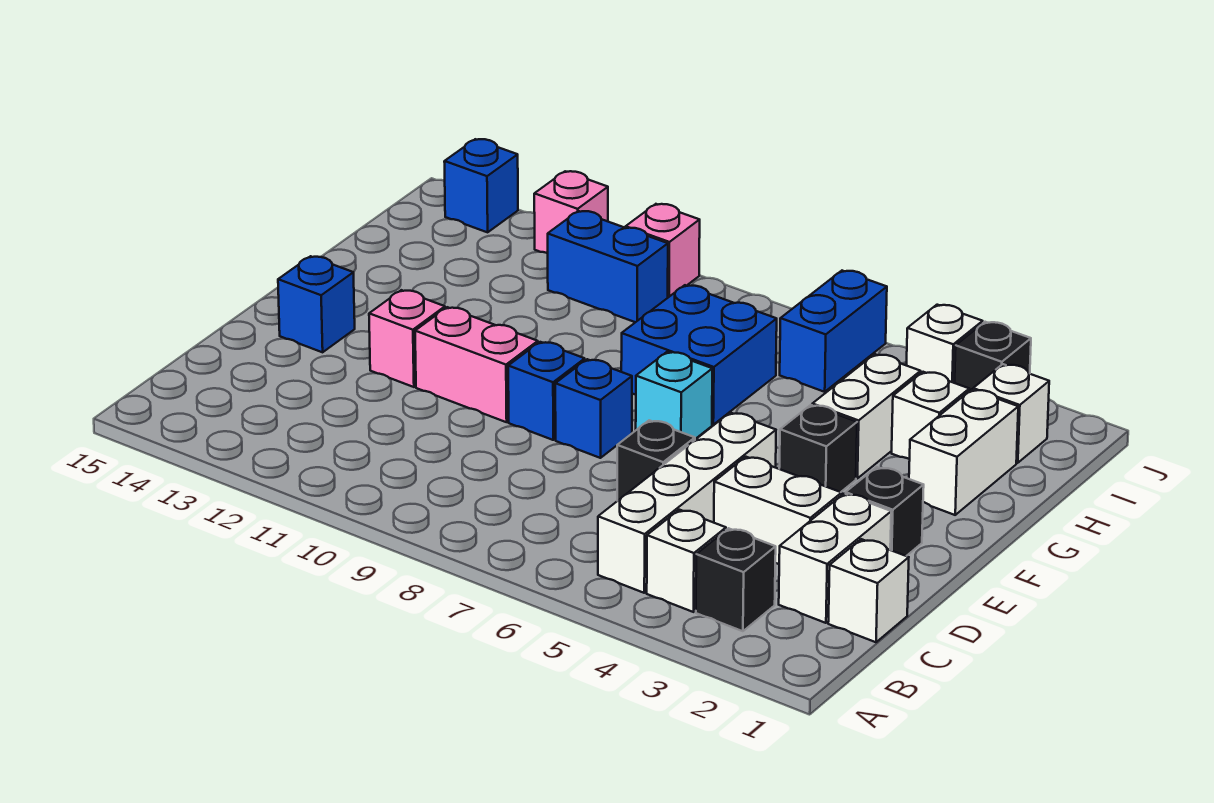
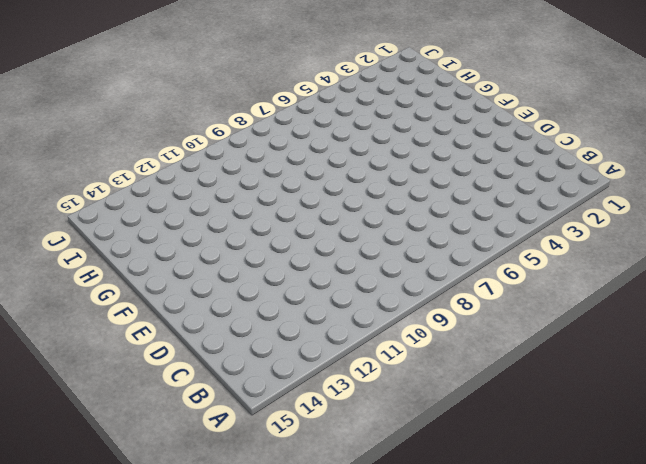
none -> black brick B3 level 1
none -> white brick B4 level 1
none -> white brick B5:E5 level 1

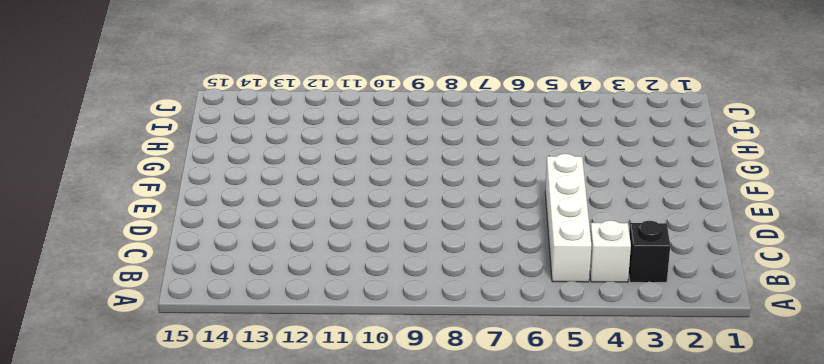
none -> white brick C1 level 1
none -> white brick C2:D2 level 1
none -> white brick D3:D4 level 1

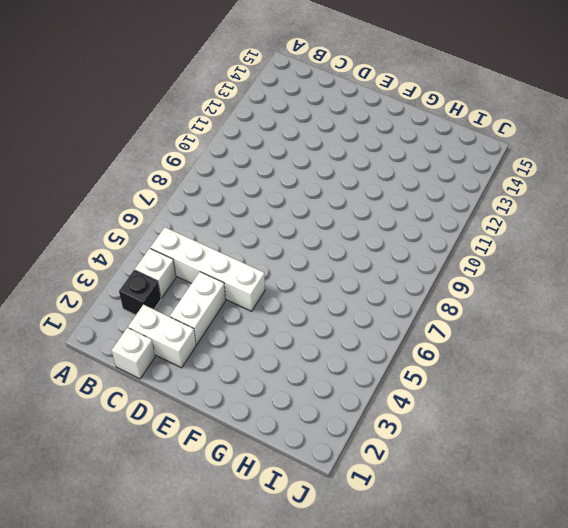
none -> black brick D6 level 1
none -> black brick E2 level 1
none -> blue brick E8 level 1

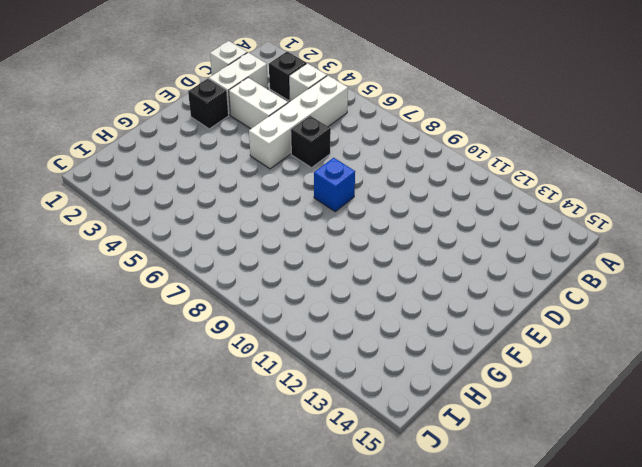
none -> blue brick E9 level 1
none -> pink brick E10:E11 level 1
none -> pink brick E12 level 1

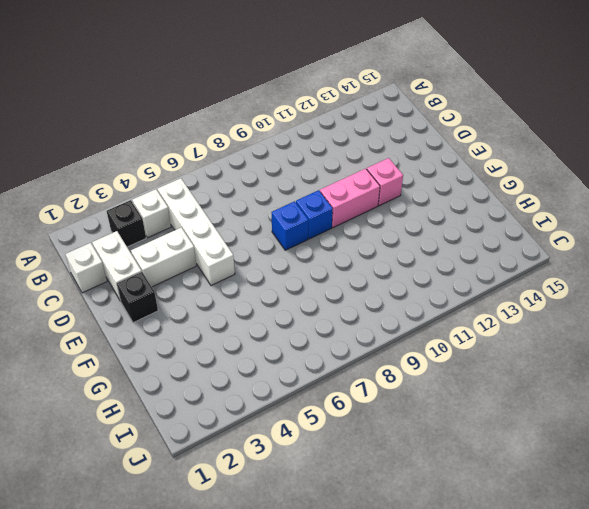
none -> black brick D6 level 1
none -> blue brick E14 level 1
none -> black brick F4 level 1

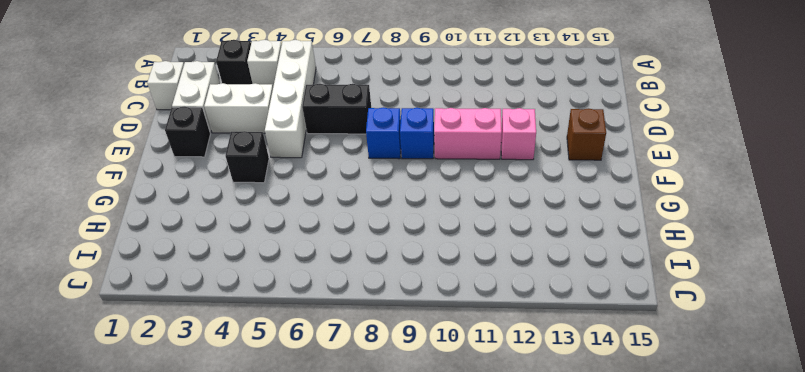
black brick D6:D7 level 1 -> black brick D6 level 1
brown brick E14 level 1 -> blue brick E14 level 1
none -> cyan brick F7 level 1
none -> white brick G2:H2 level 1
none -> white brick G4:H4 level 1

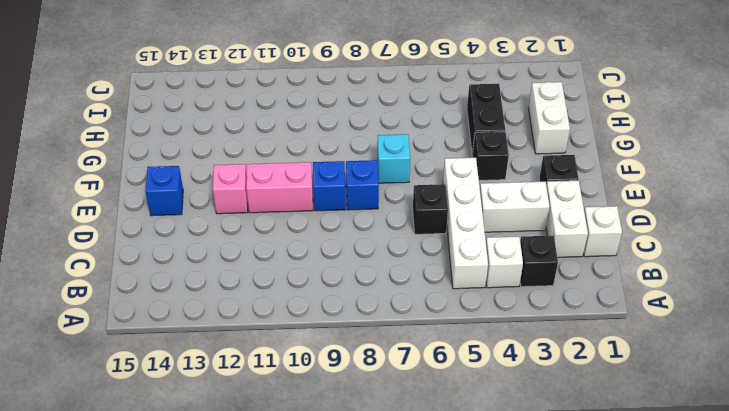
black brick G4:H4 level 1 -> white brick G4:H4 level 1
none -> blue brick G7:H8 level 1
none -> white brick H3 level 1
none -> white brick I2 level 1

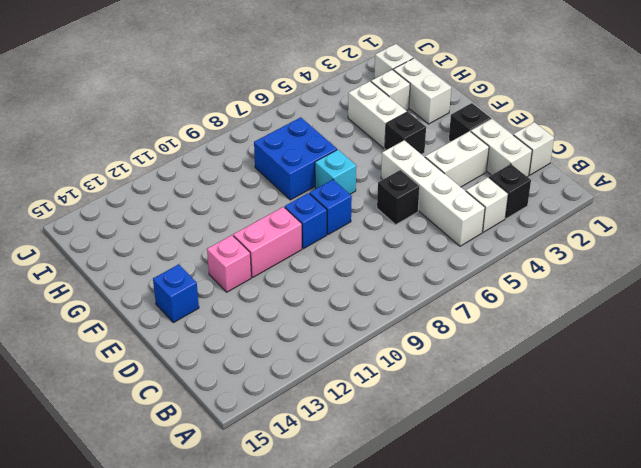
none -> blue brick I6:J6 level 1
none -> blue brick I10:I11 level 1
none -> black brick J3 level 1

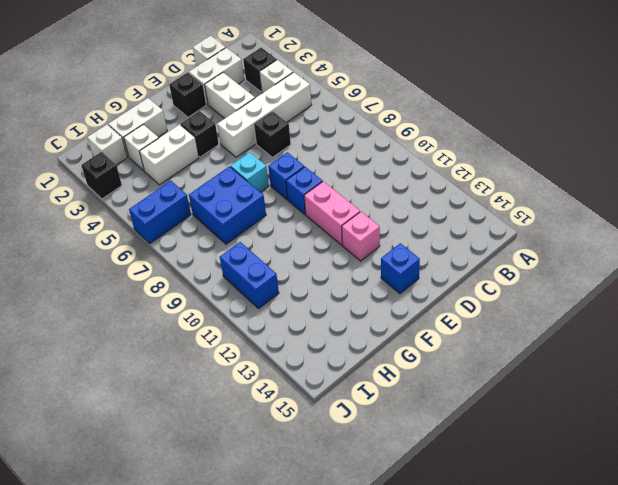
none -> white brick J4 level 1
none -> pink brick J10 level 1
none -> pink brick J12 level 1

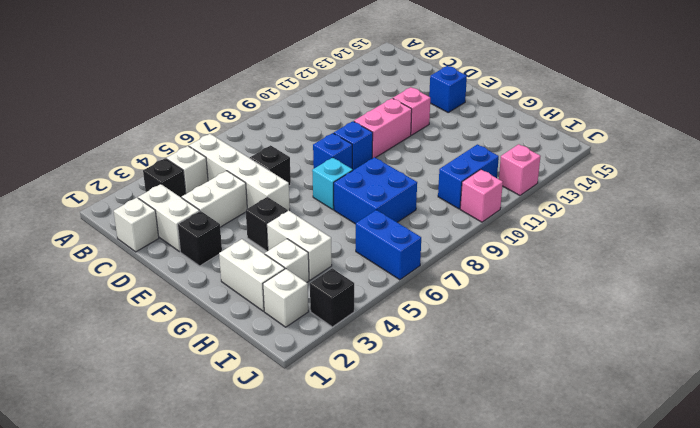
none -> white brick J4 level 1
none -> blue brick J14 level 1

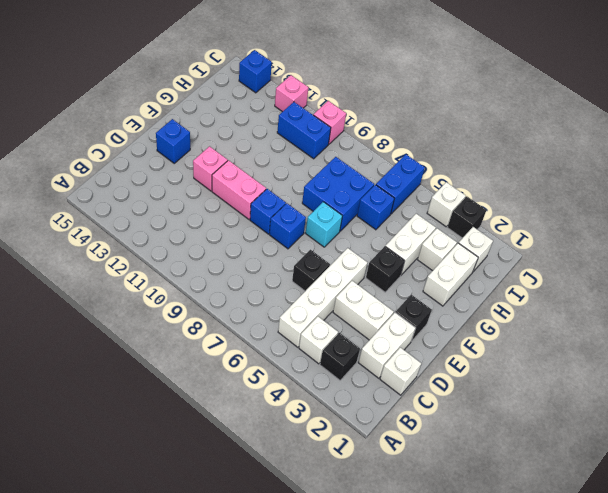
blue brick H6 level 1 -> none

